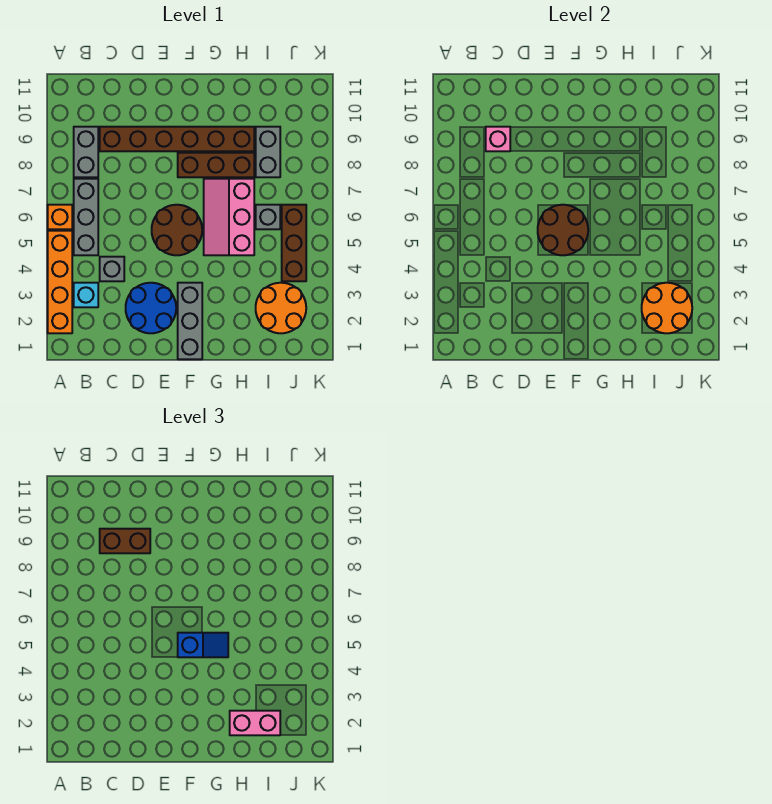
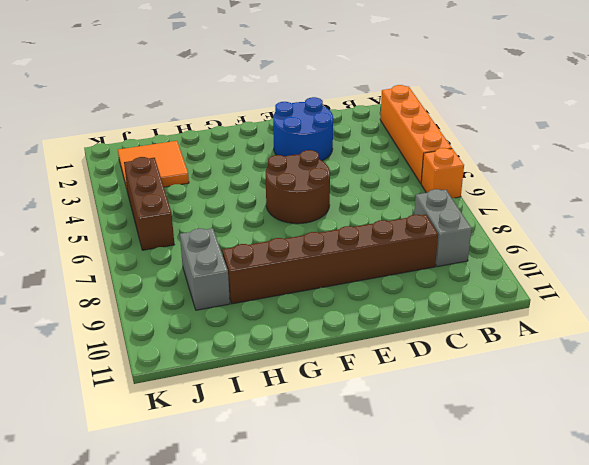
orange tile I2:J3 level 1 -> orange round brick I2:J3 level 1
none -> cyan brick B3 level 1
none -> grey brick B5:B7 level 1
none -> grey brick C4 level 1

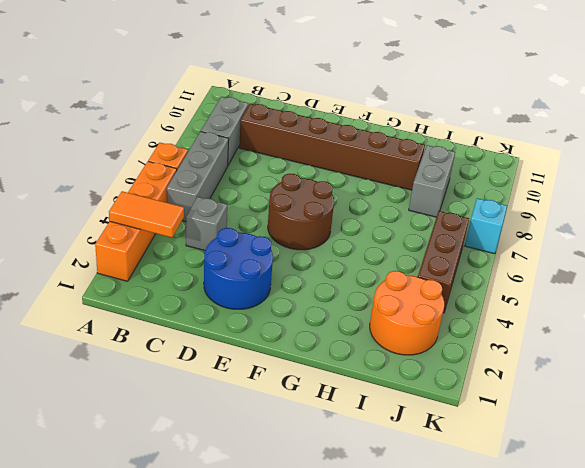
orange tile A3:B3 level 2 -> none
cyan brick K7 level 1 -> cyan brick B3 level 1
none -> grey brick F1:F3 level 1
none -> brown brick F8:H8 level 1
none -> pink slope G5:H7 level 1 top H

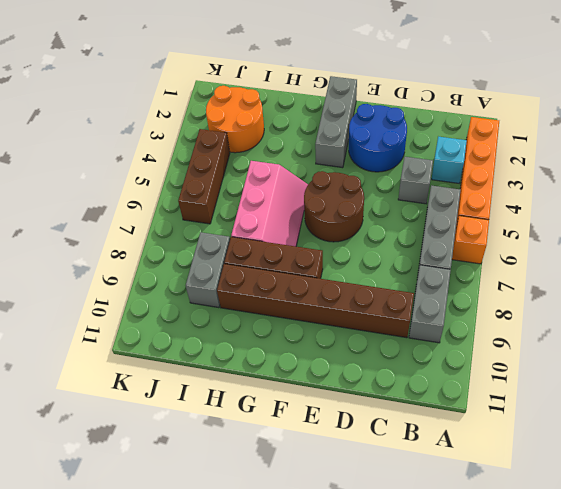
none -> grey brick I6 level 1
none -> pink brick C9 level 2
none -> brown round brick E5:F6 level 2

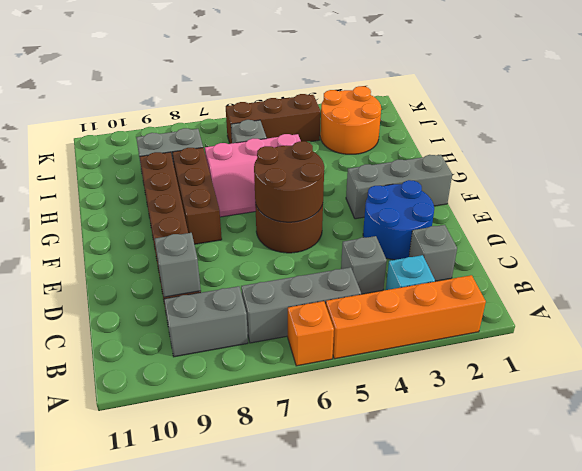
grey brick C2 level 1 -> none
grey brick C9 level 2 -> pink brick C9 level 2
none -> orange round brick I2:J3 level 2
none -> brown brick C9:D9 level 3
none -> blue slope F5:G5 level 3 top F

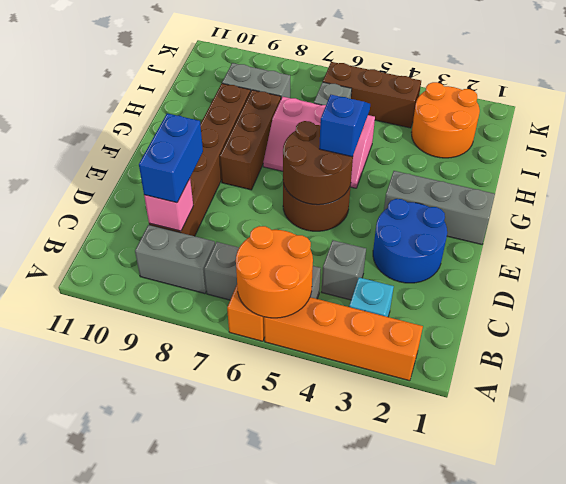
orange round brick A5:B6 level 2 -> orange round brick I2:J3 level 2
blue brick C9:D9 level 3 -> brown brick C9:D9 level 3
none -> pink brick H2:I2 level 3

